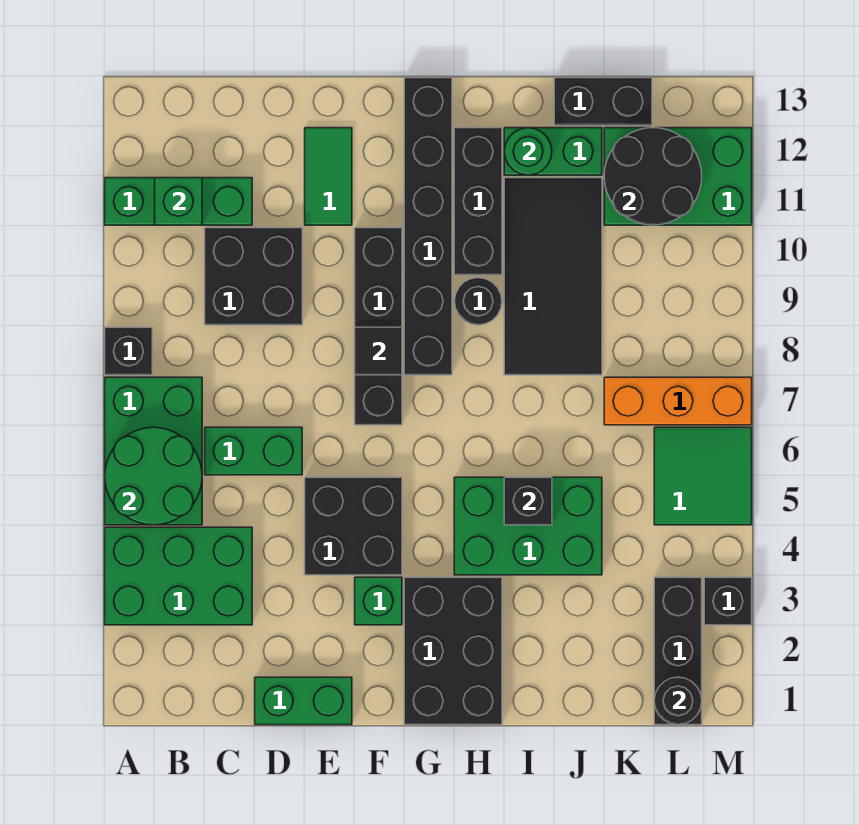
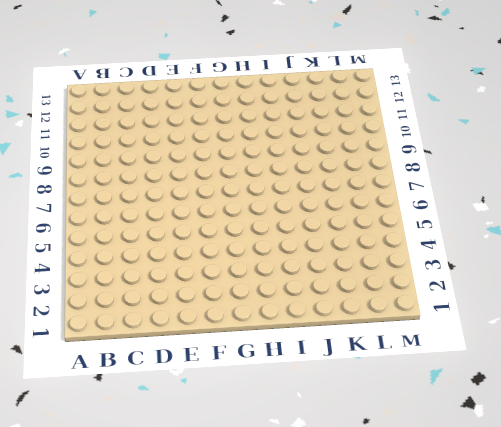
none -> green brick A3:C4 level 1
none -> green brick A5:B7 level 1
none -> black brick A8 level 1
none -> green brick A11:C11 level 1

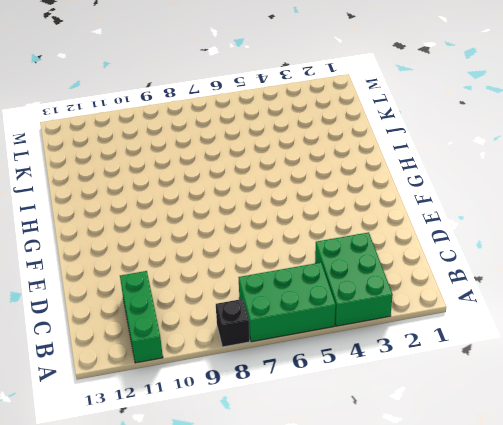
none -> green brick C6:D6 level 1
none -> black brick C9:D10 level 1
none -> green brick D1:E1 level 1
none -> black brick E4:F5 level 1

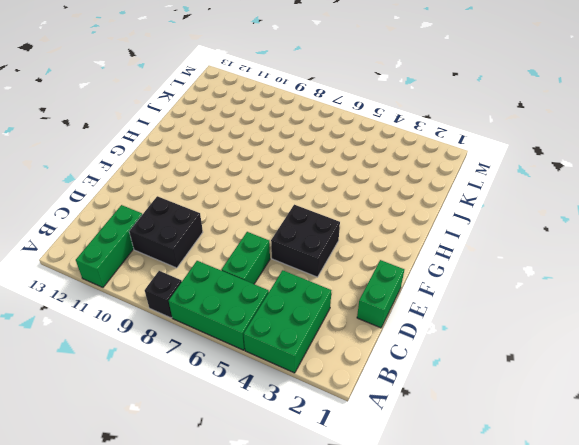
none -> green tile E11:E12 level 1
none -> green brick F3 level 1
none -> black brick F7:F10 level 1
none -> black brick G1:H3 level 1

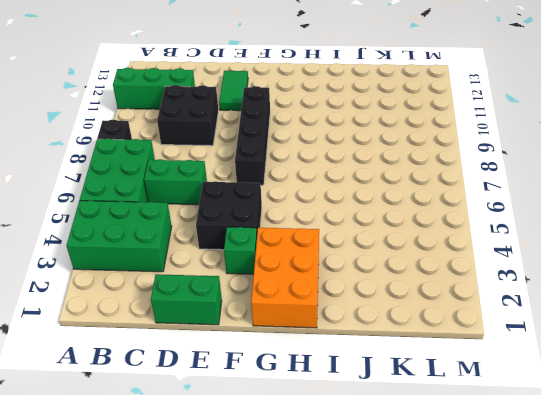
orange brick G1:H3 level 1 -> black brick G1:H3 level 1
none -> black brick G8:G13 level 1
none -> green brick H4:J5 level 1
none -> black round brick H9 level 1
none -> black brick H10:H12 level 1

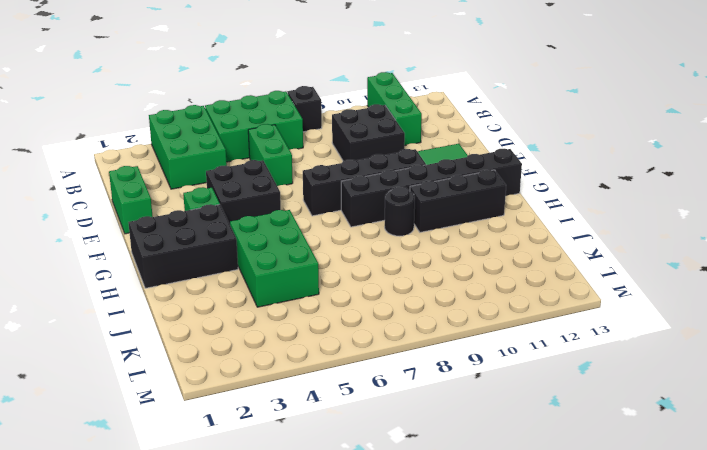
none -> black tile I8:J11 level 1
none -> green brick I12:J12 level 1
none -> black brick J13:K13 level 1
none -> orange brick K7:M7 level 1

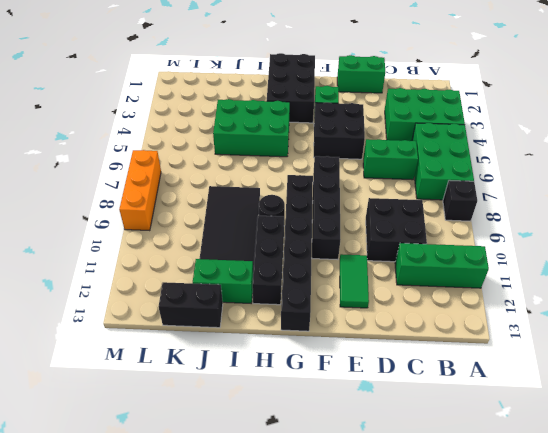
orange brick M7:M9 level 1 -> orange brick K7:M7 level 1
none -> green brick K11:M12 level 1
none -> black brick L1:L3 level 1
none -> green tile L5:M6 level 1
none -> black brick M3 level 1

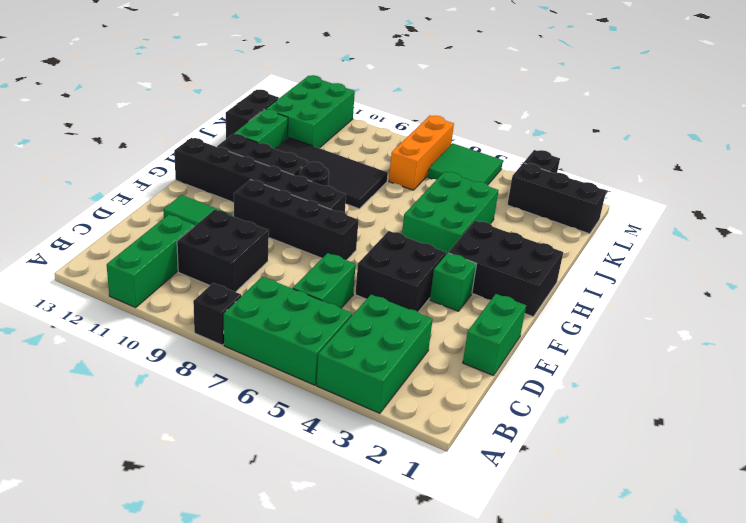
none -> green round brick A5:B6 level 2
none -> green brick B11 level 2
none -> black tile F8 level 2
none -> black brick I5 level 2

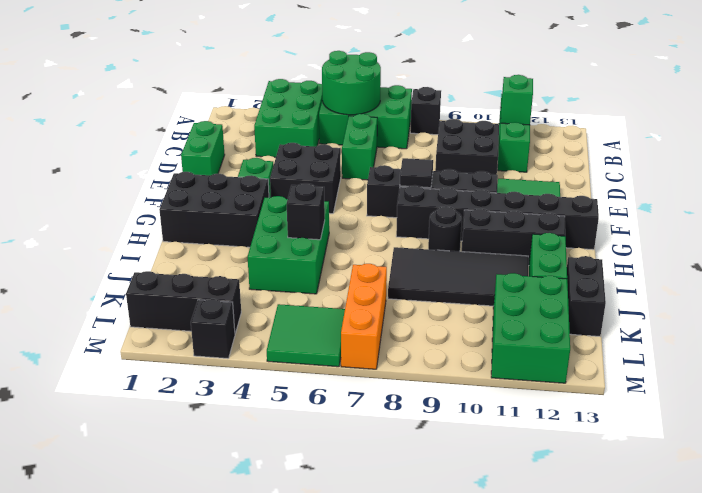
none -> green round brick I12 level 2
none -> black round brick K11:L12 level 2
none -> black round brick L1 level 2

